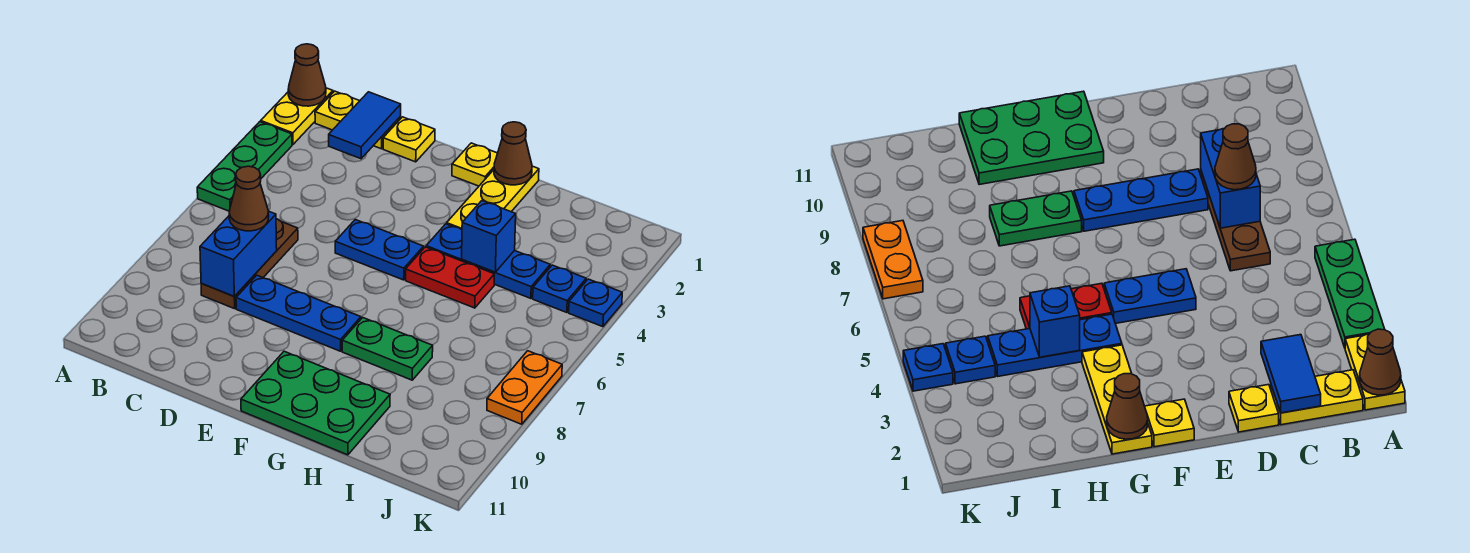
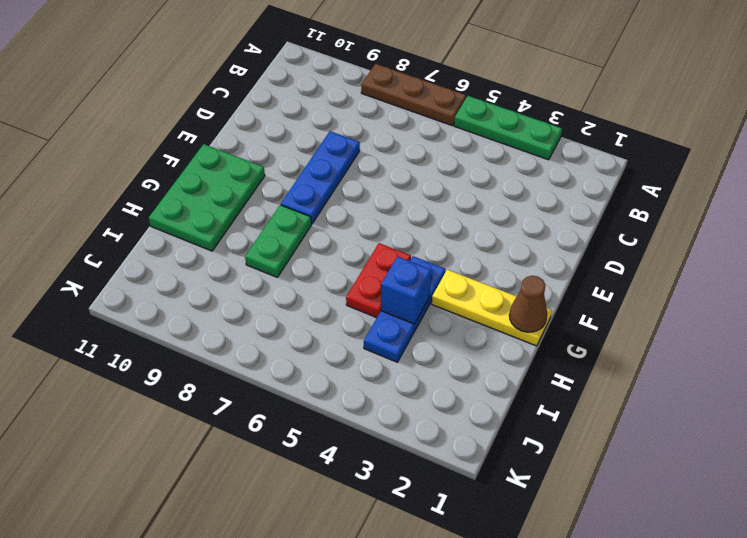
brown plate A6:A8 level 1 -> brown plate C6:C8 level 1
none -> yellow plate A1:A2 level 1
none -> yellow plate B1:C1 level 1
none -> yellow plate D1 level 1

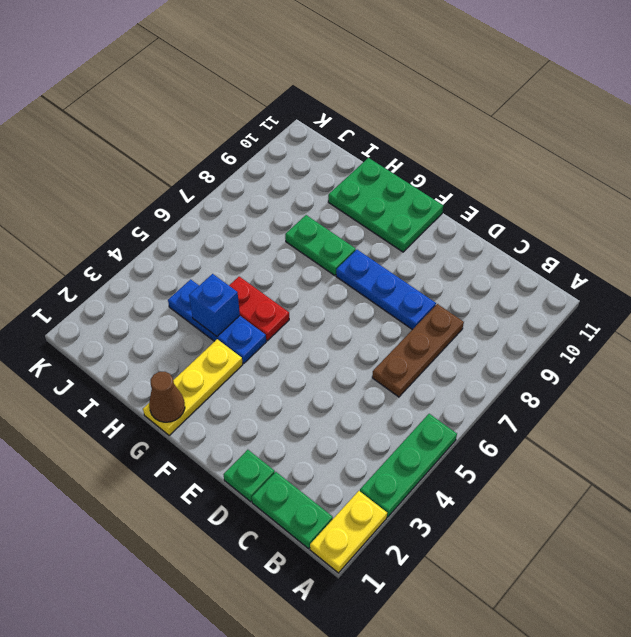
green plate B1:C1 level 1 -> yellow plate B1:C1 level 1
green plate D1 level 1 -> yellow plate D1 level 1
none -> blue plate E5:F5 level 1
none -> yellow plate F1 level 1
none -> blue plate J4 level 1

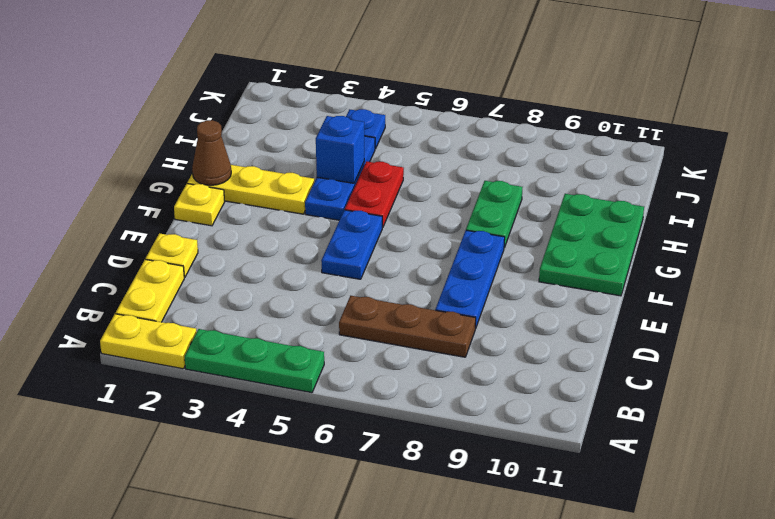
none -> blue plate K4 level 1
none -> orange plate K7:K8 level 1
none -> brown cone A1 level 2

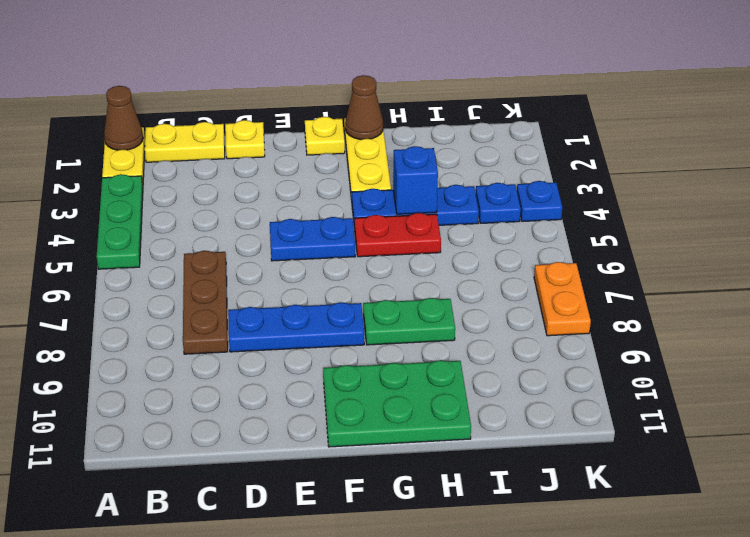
none -> blue tile C1:C2 level 2
none -> blue brick C7:C8 level 2
none -> brown cone C7 level 3

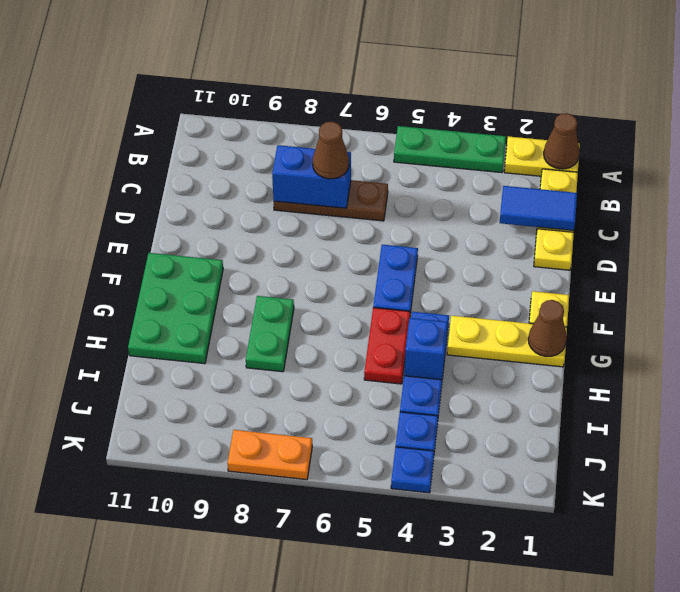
none -> blue plate D8:F8 level 1

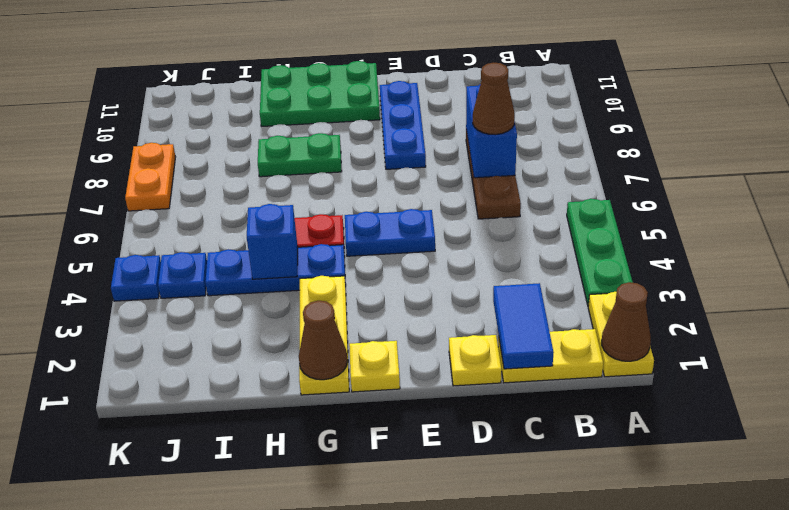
blue plate E8:E10 level 1 -> blue plate D8:F8 level 1

